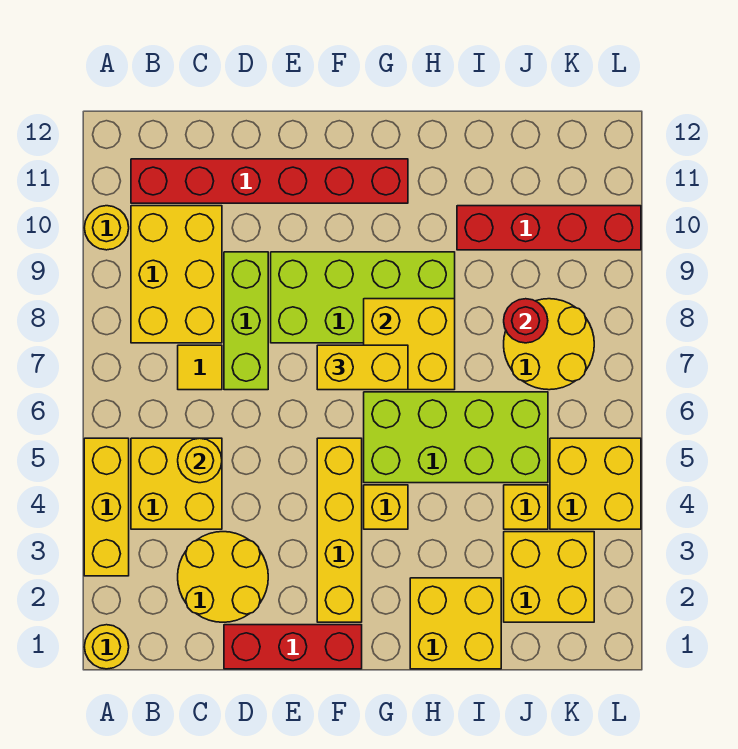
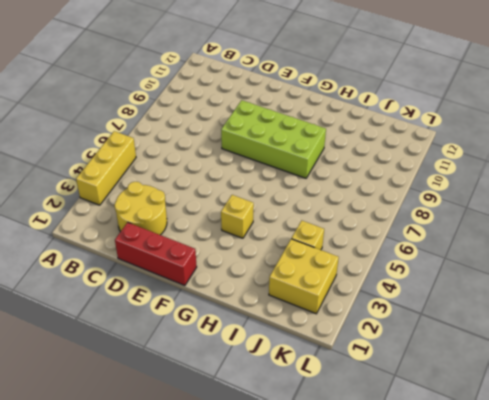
none -> yellow round brick A1 level 1
none -> yellow round brick A10 level 1
none -> yellow brick B4:C5 level 1

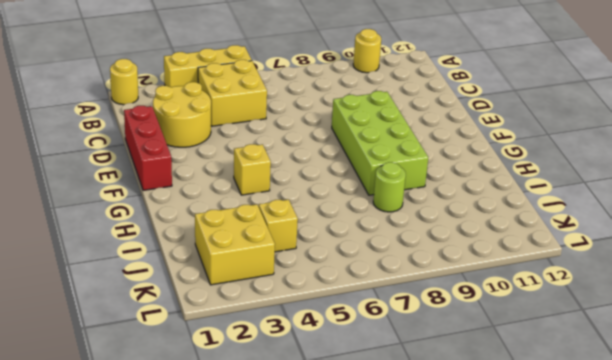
lime round brick I8 level 1 -> none
none -> yellow brick B8:C10 level 1
none -> red brick B11:G11 level 1
none -> yellow tile C7 level 1

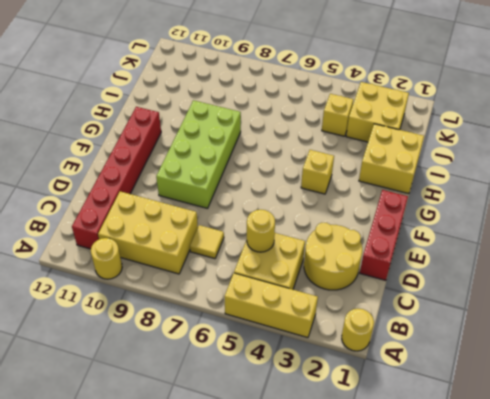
none -> lime brick D7:D9 level 1
none -> yellow brick F2:F5 level 1
none -> lime brick G5:J6 level 1

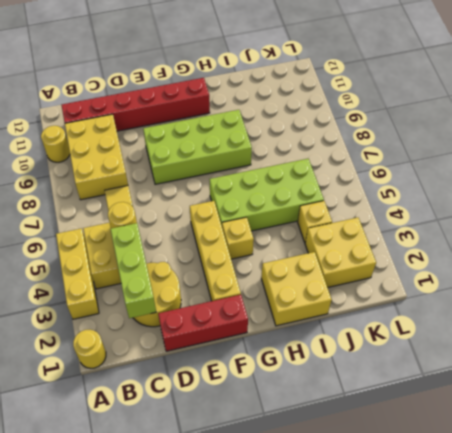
lime brick C2:C4 level 2 -> lime brick D7:D9 level 1
none -> red brick I10:L10 level 1
none -> yellow round brick J7:K8 level 1
none -> yellow brick K4:L5 level 1

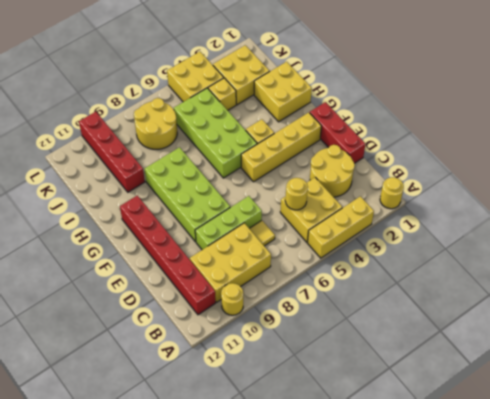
none -> yellow brick G7:H8 level 2
none -> red round brick J8 level 2
none -> yellow brick F7:G7 level 3

